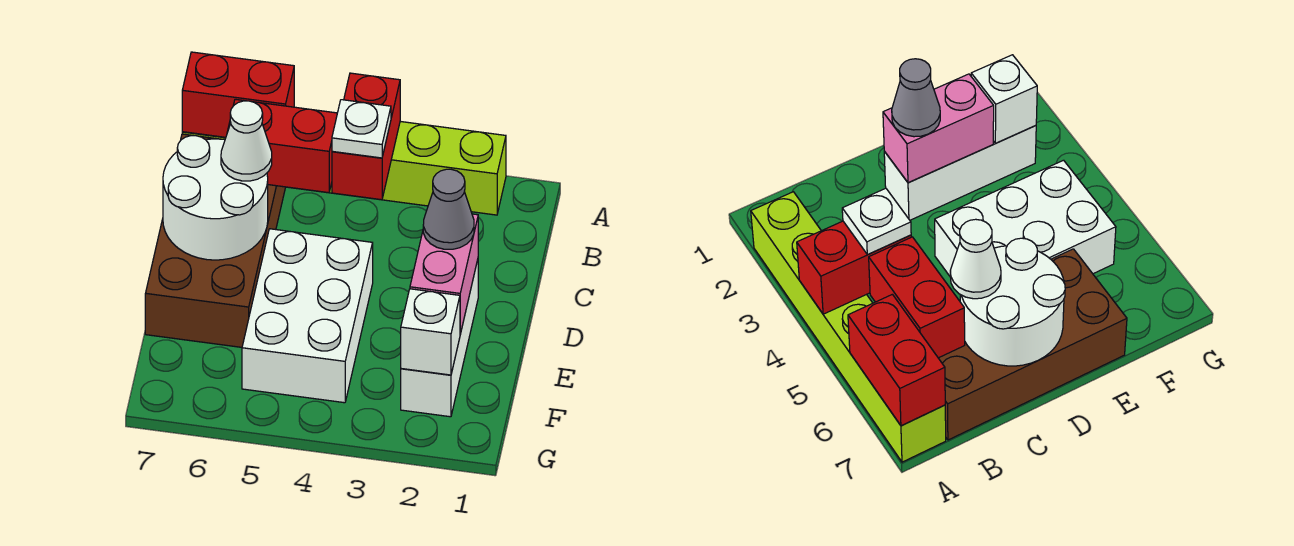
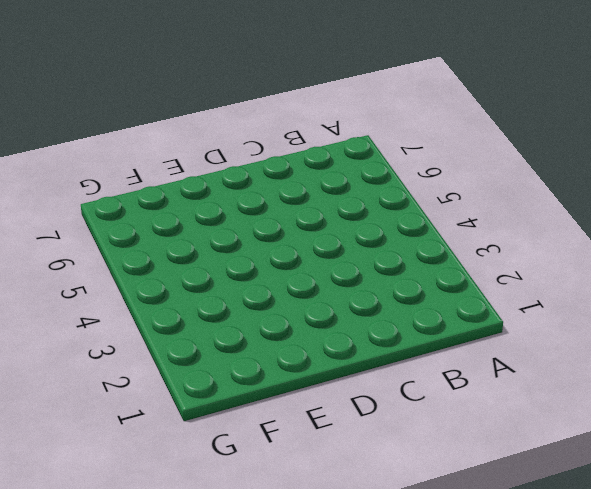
none -> lime brick A2:A7 level 1
none -> brown brick B6:E7 level 1
none -> white brick D2:F2 level 1

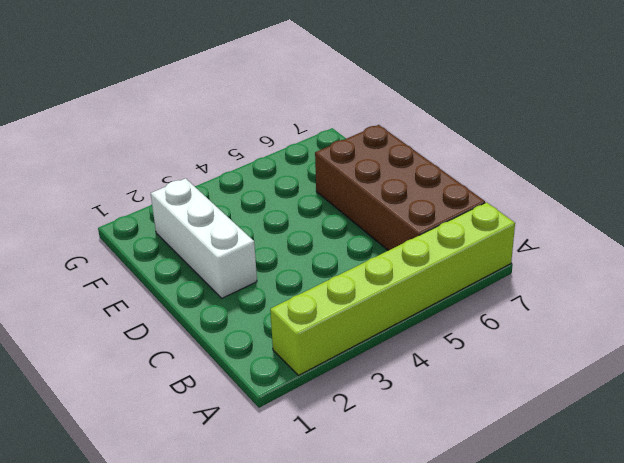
none -> white brick D4:F5 level 1
none -> red brick A4:B4 level 2
none -> red brick A6:A7 level 2

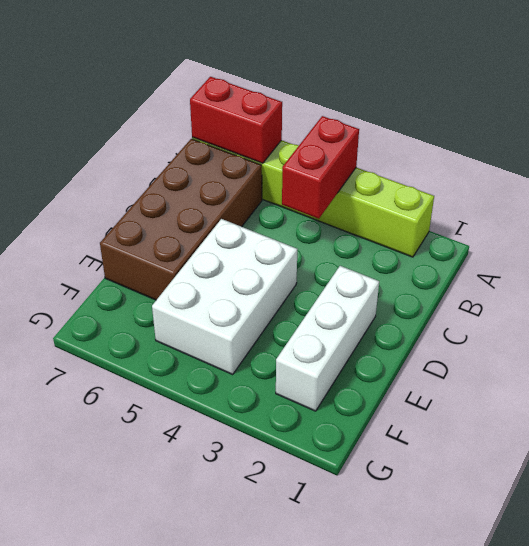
none -> red brick B5:B6 level 2
none -> white round brick C6:D7 level 2
none -> pink brick D2:E2 level 2

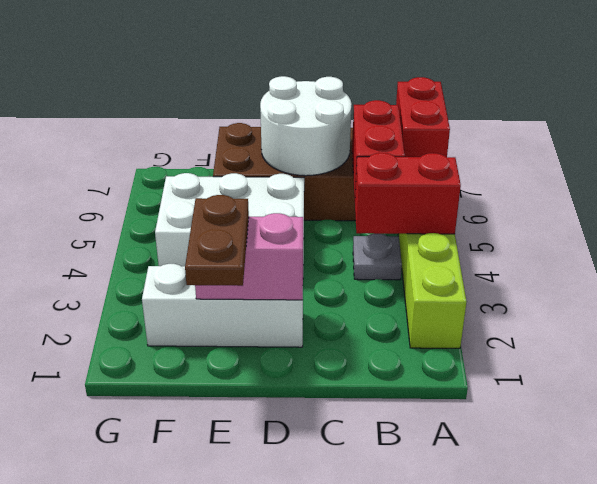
grey plate B4 level 1 -> none
brown plate E1:E2 level 3 -> none
none -> white brick F2 level 2
none -> white plate B4 level 3
none -> white cone C6 level 3

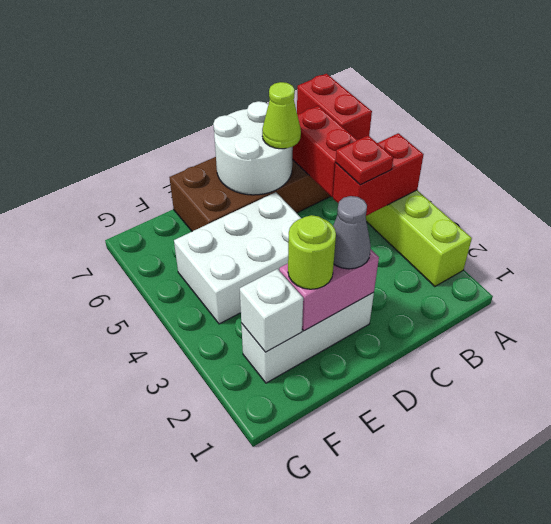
red plate B4 level 3 -> white plate B4 level 3
lime cone C6 level 3 -> white cone C6 level 3
lime round brick E2 level 3 -> none

